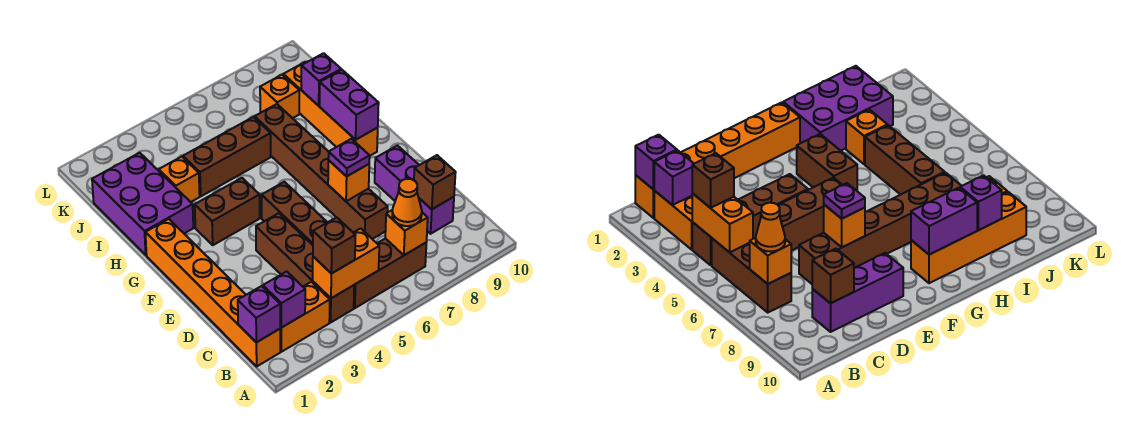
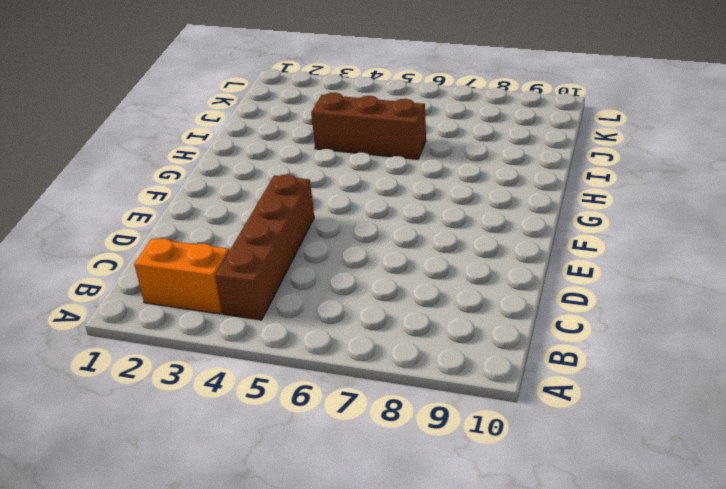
none -> orange brick B1:G1 level 1
none -> brown brick B5:B7 level 1
none -> purple brick C9:E9 level 1

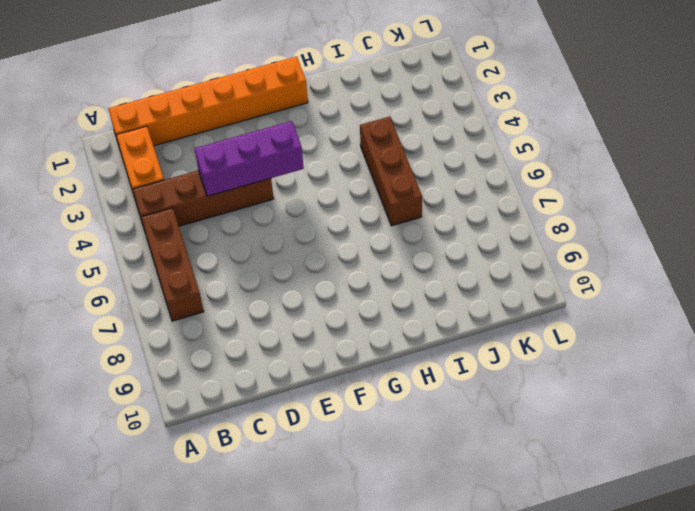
purple brick D4:F4 level 2 -> purple brick C9:E9 level 1
none -> brown brick D5:F5 level 1
none -> brown brick D7:I7 level 1
none -> brown brick G3:G4 level 1

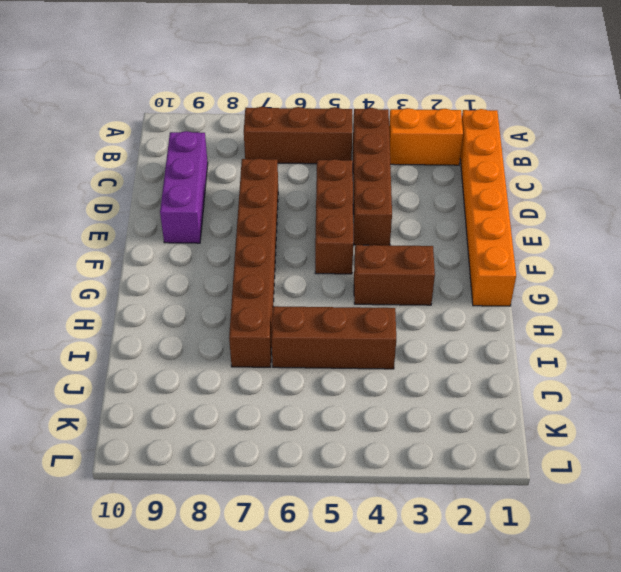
none -> orange brick G9:J9 level 1
none -> purple brick H1:J2 level 1
none -> orange brick I3 level 1

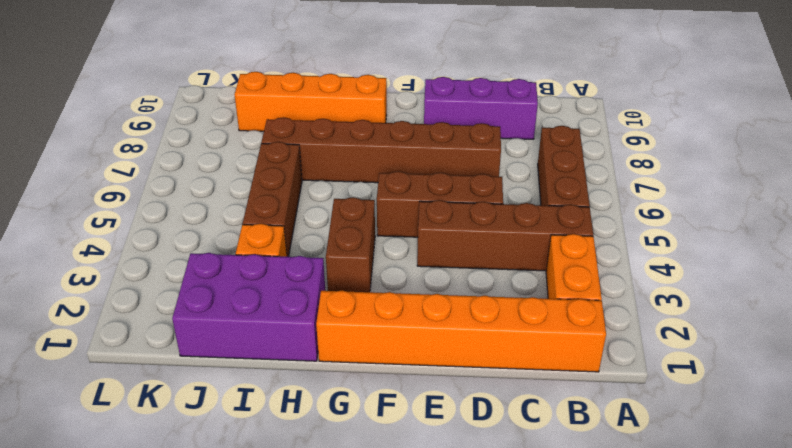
none -> orange brick J8 level 1
none -> purple brick B1 level 2
none -> purple brick B2 level 2

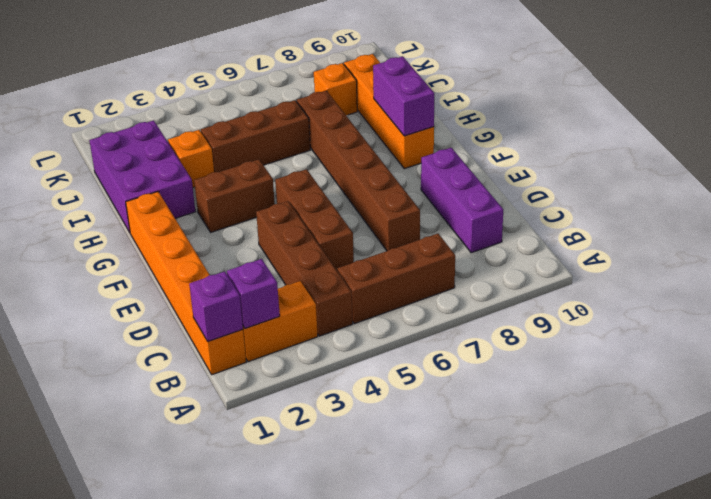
none -> orange brick B4:B5 level 2
none -> orange brick B7 level 2
none -> brown brick C9 level 2

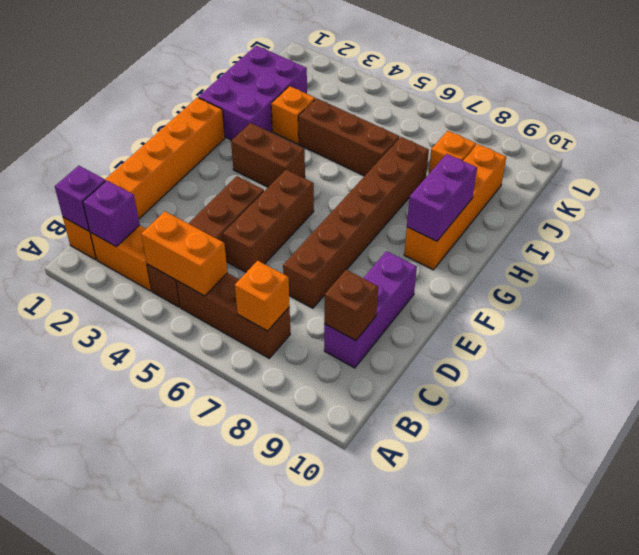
none -> orange brick E7 level 2
none -> purple brick I9 level 2
none -> brown brick B4 level 3

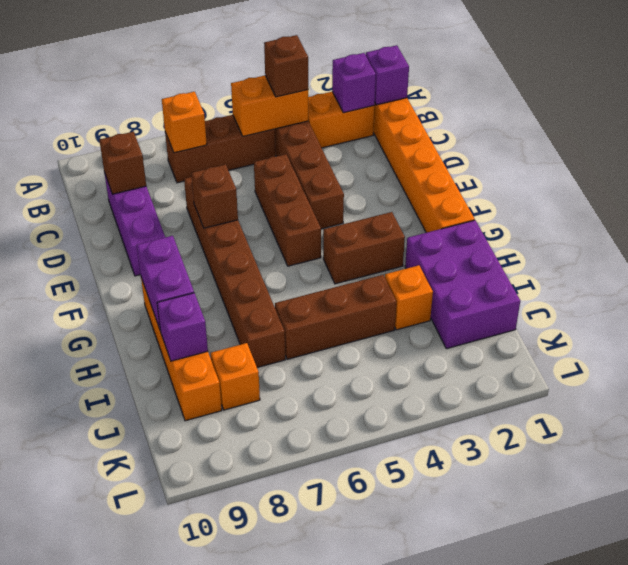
brown brick E7 level 2 -> orange brick E7 level 2
none -> orange cone B7 level 3
none -> purple plate E7 level 3

